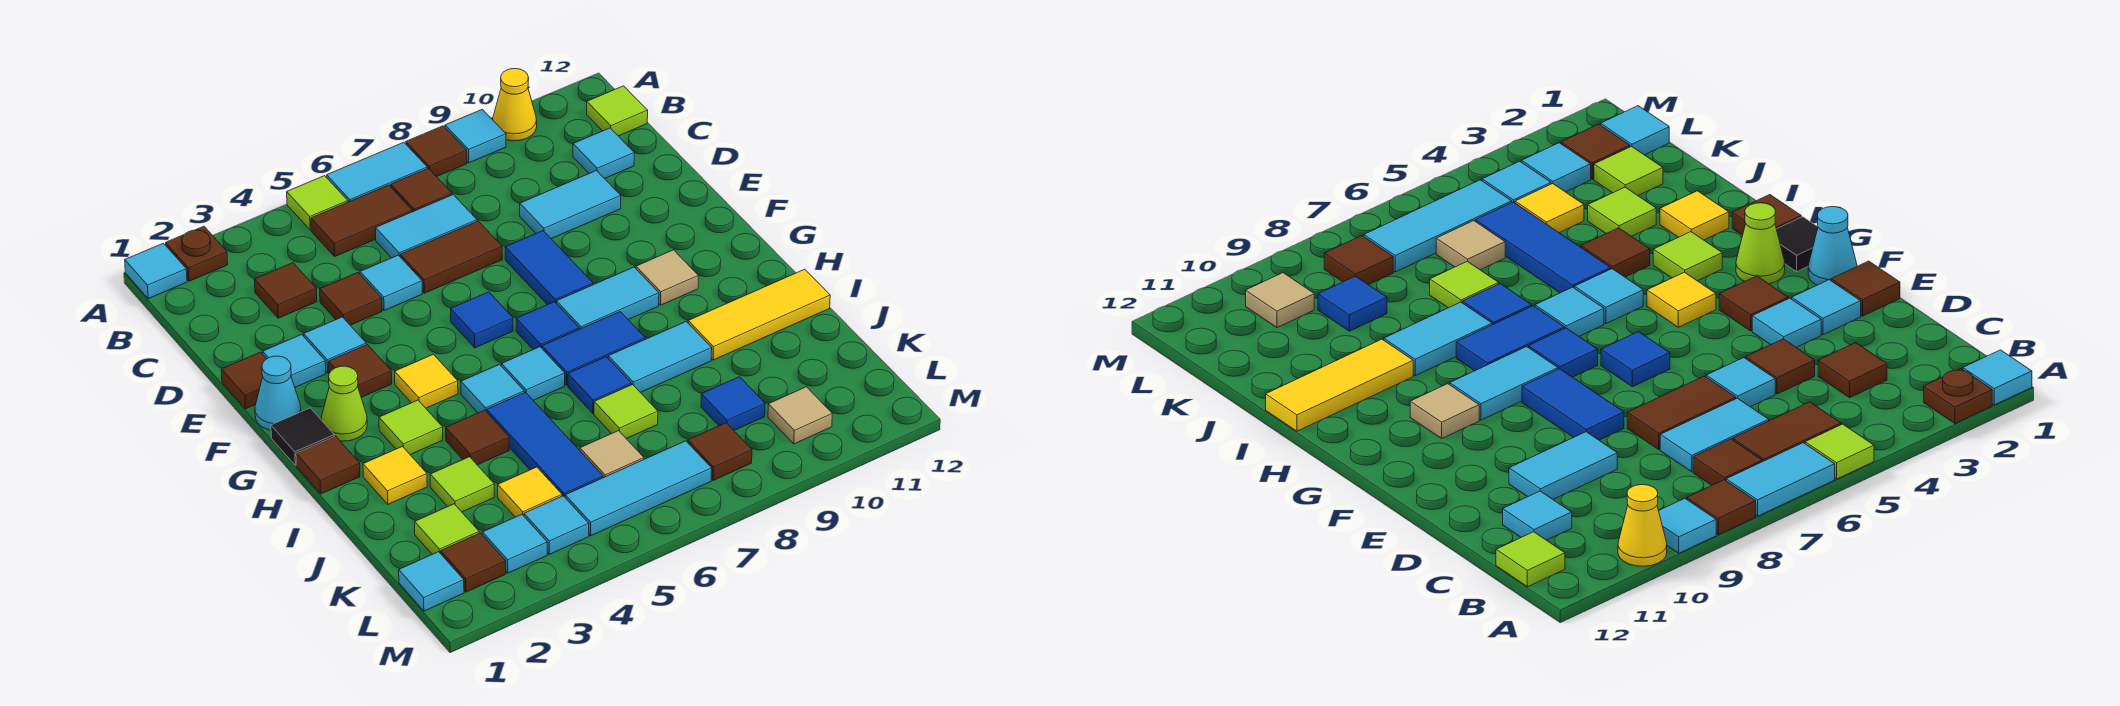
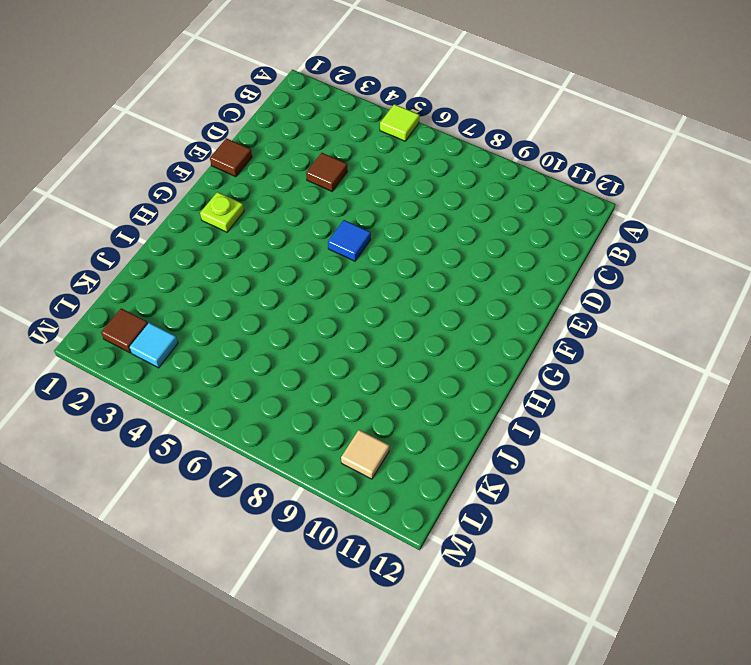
lime plate G2 level 1 -> lime cone G2 level 1
none -> cyan tile A1 level 1
none -> brown plate A2 level 1
none -> cyan tile A6:A7 level 1
none -> brown tile A8 level 1

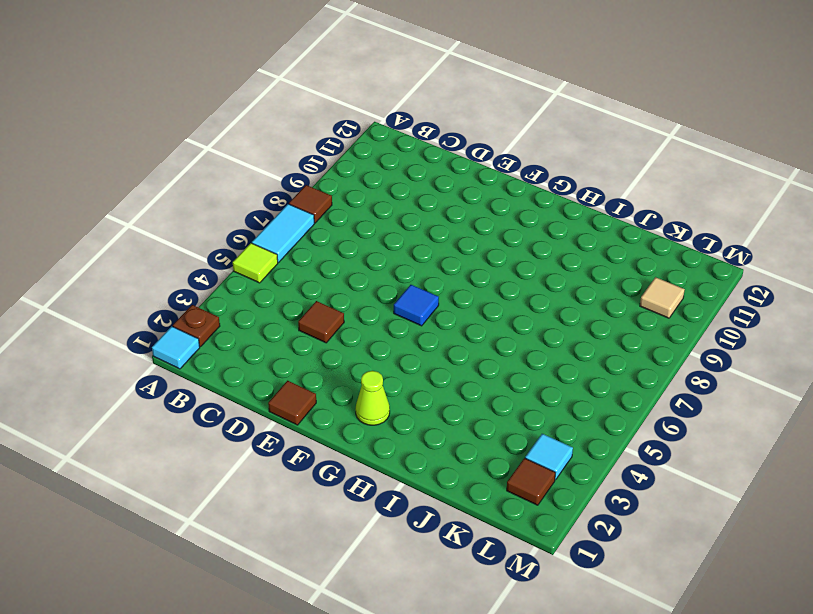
none -> cyan tile A9 level 1
none -> yellow cone A10 level 1
none -> brown tile B5:B6 level 1
none -> brown tile B7 level 1

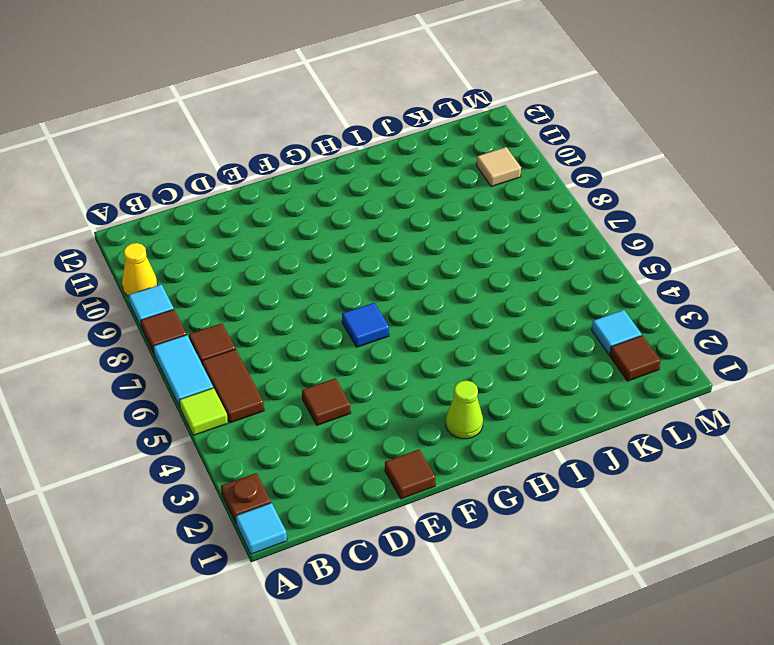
none -> lime tile B12 level 1
none -> brown tile C3 level 1
none -> cyan tile C6:C7 level 1
none -> cyan tile C11 level 1

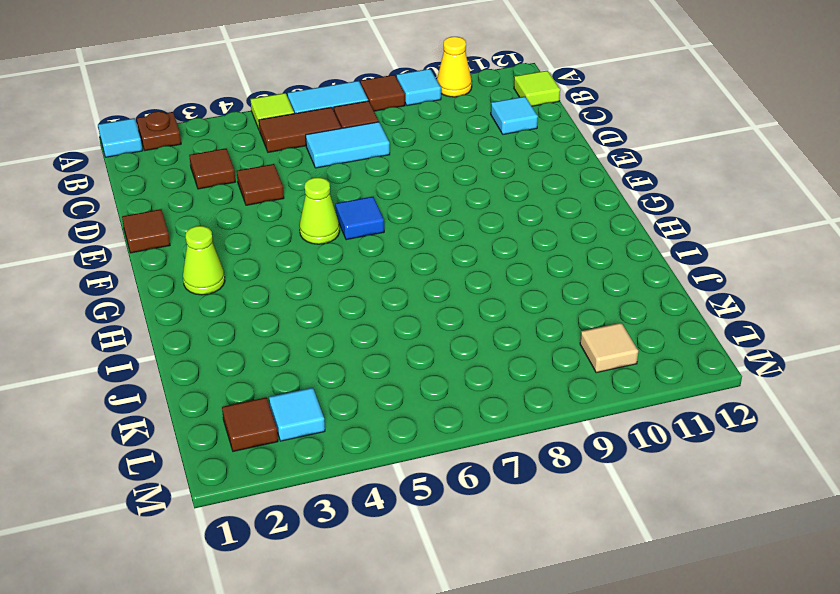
lime cone F5 level 1 -> none
none -> cyan tile D5 level 1
none -> brown tile D6:D7 level 1
none -> cyan tile D9:D10 level 1
none -> cyan tile E2 level 1

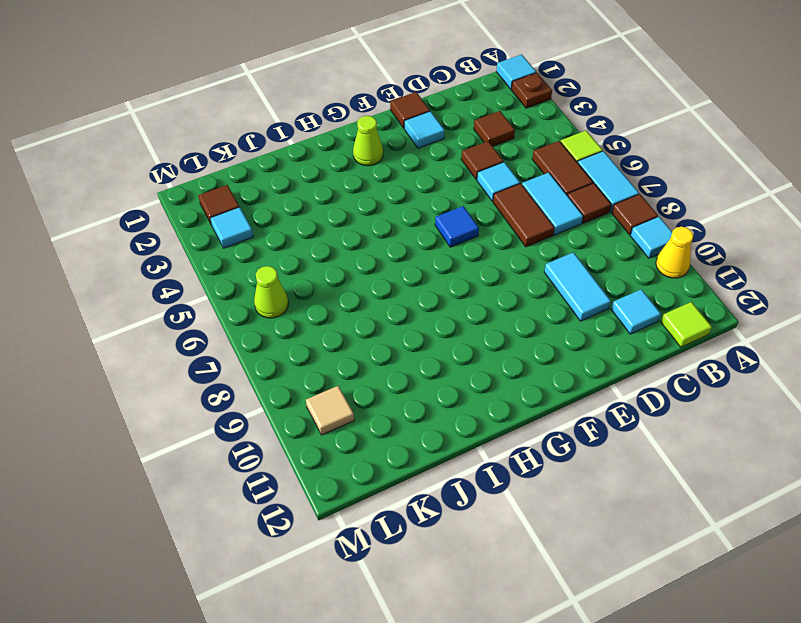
lime cone L6 level 1 -> cyan tile L5:L7 level 1
none -> cyan tile E3 level 1
none -> blue tile E8:F8 level 1
none -> cyan cone F1 level 1
none -> brown tile F3 level 1

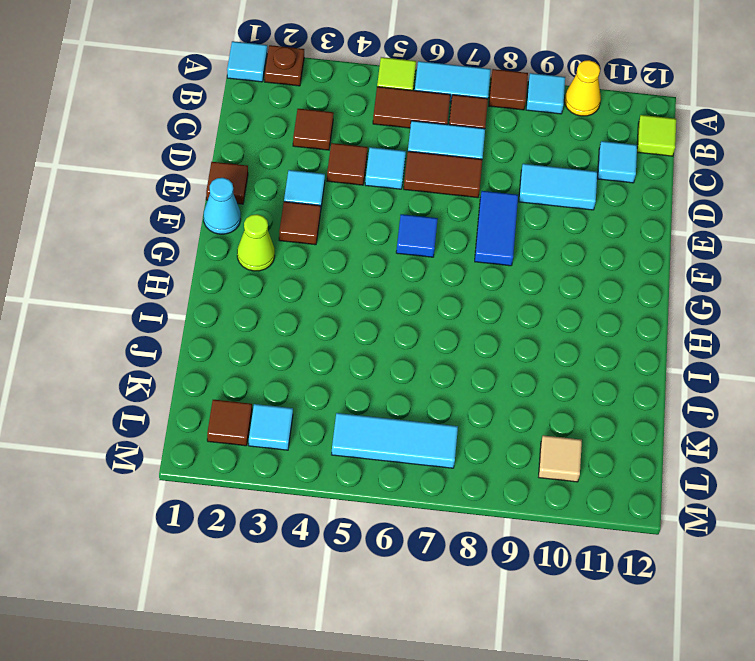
none -> cyan tile E2 level 1
none -> black tile G1 level 1
none -> yellow tile G4 level 1
none -> blue tile G7 level 1

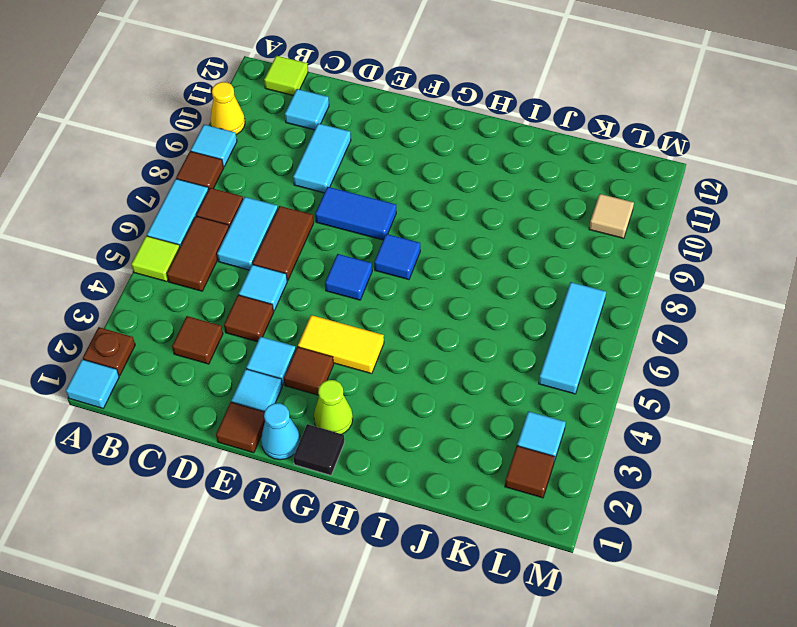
yellow tile F4:G4 level 1 -> yellow tile G4 level 1
none -> cyan tile G8:G9 level 1
none -> tan tile G10 level 1
none -> brown tile H1 level 1
none -> lime tile H3 level 1

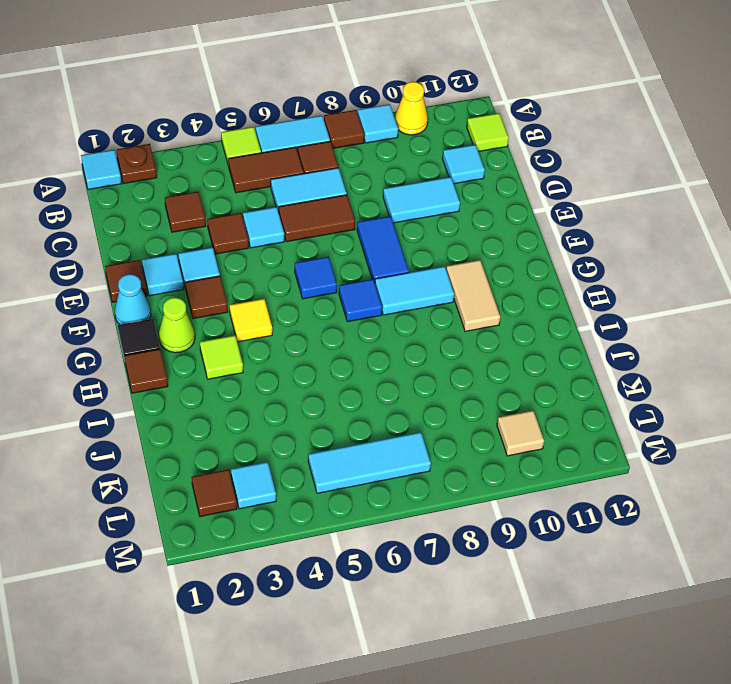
tan tile G10:H10 level 1 -> tan tile G10 level 1
none -> cyan tile H5 level 1
none -> cyan tile H6 level 1
none -> blue tile H7:H8 level 1
none -> yellow tile I2 level 1

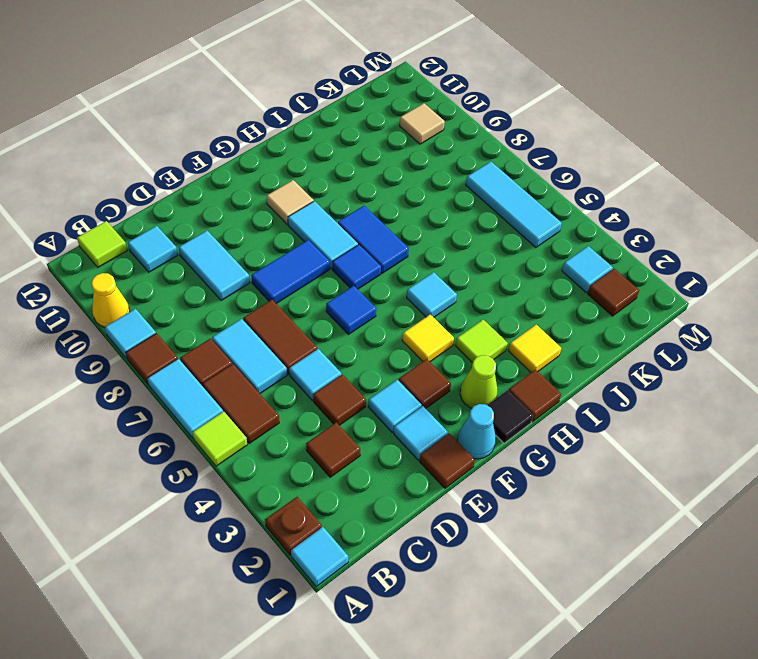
none -> cyan tile H6 level 1
none -> brown tile I4 level 1
none -> blue tile I5:K5 level 1
none -> blue tile I7 level 1

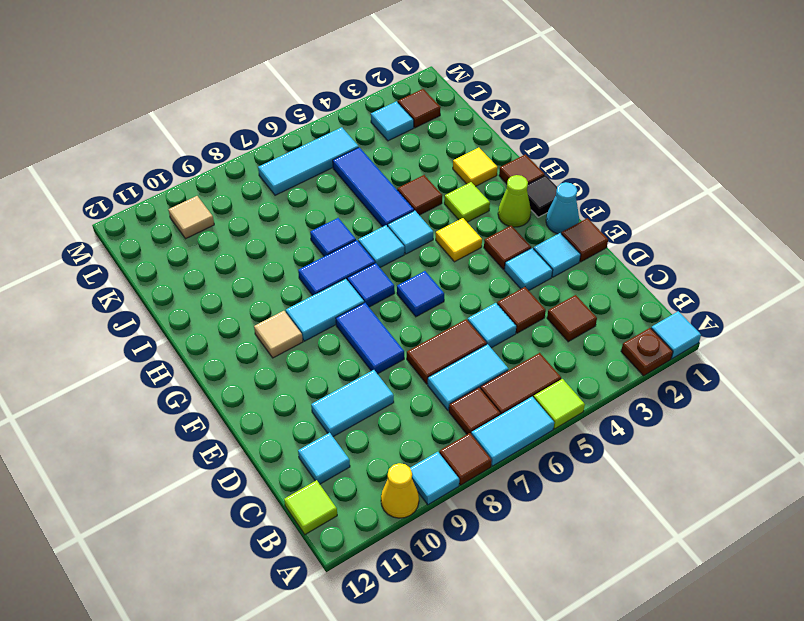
none -> cyan tile I8:I9 level 1
none -> yellow tile I10:I12 level 1
none -> lime tile J3 level 1
none -> lime tile J7 level 1

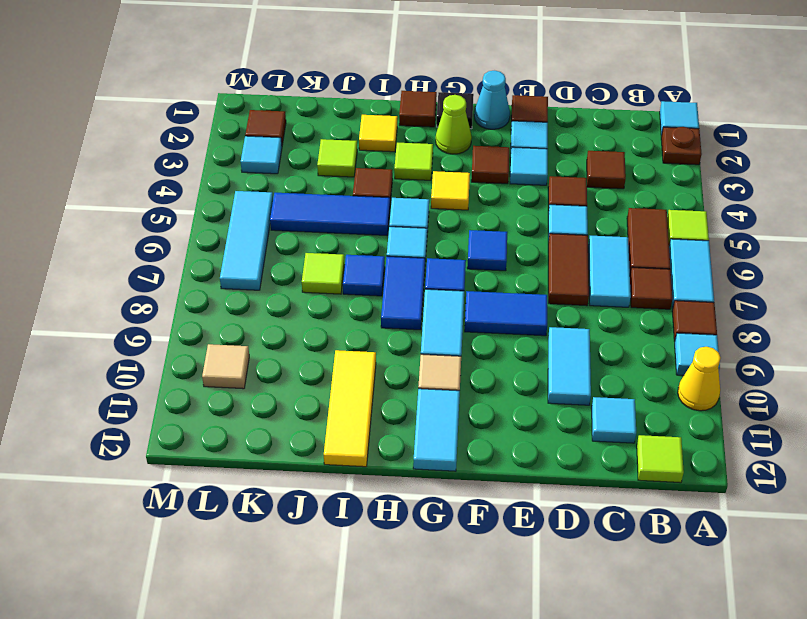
cyan tile G11:G12 level 1 -> cyan tile I8:I9 level 1
none -> lime tile K2 level 1
none -> yellow tile K4 level 1
none -> tan tile K6 level 1
none -> blue tile K9 level 1

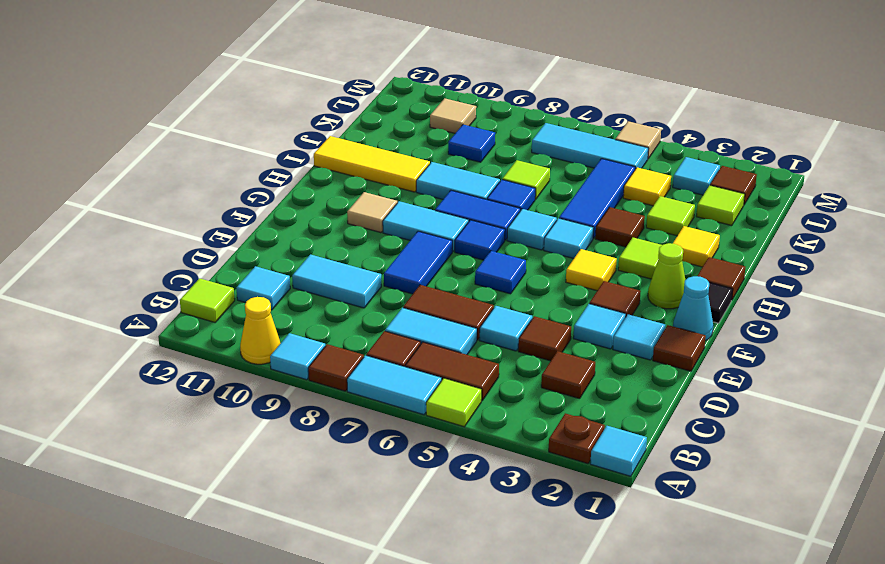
tan tile M5 level 1 -> tan tile K6 level 1
none -> cyan tile L1 level 1
none -> cyan tile L4 level 1
none -> brown tile L8 level 1

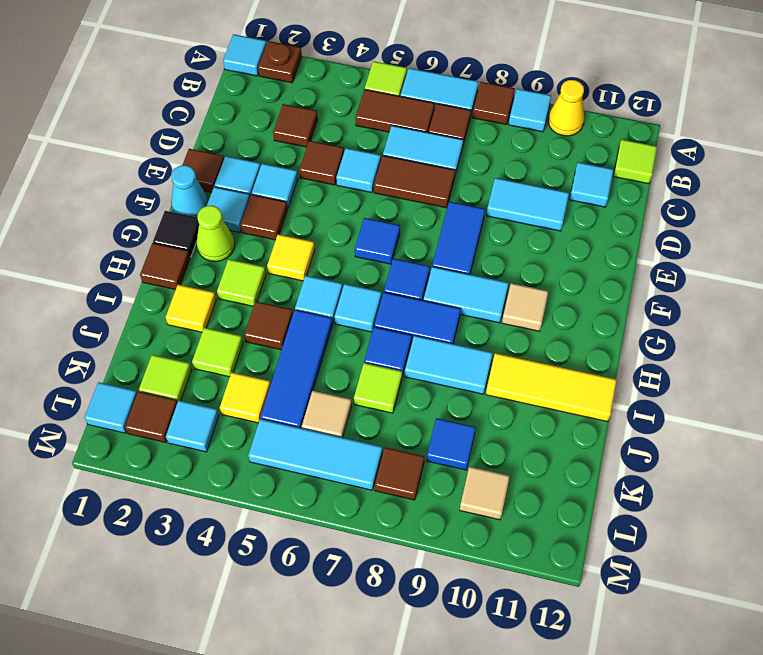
cyan tile F2 level 1 -> cyan tile L4 level 1

